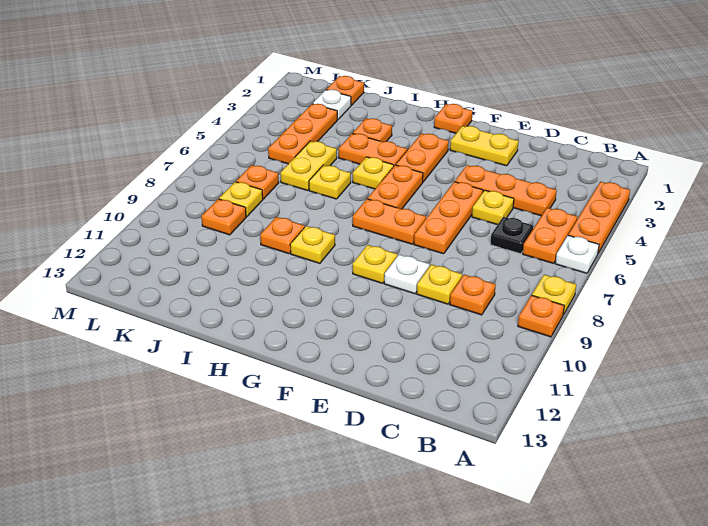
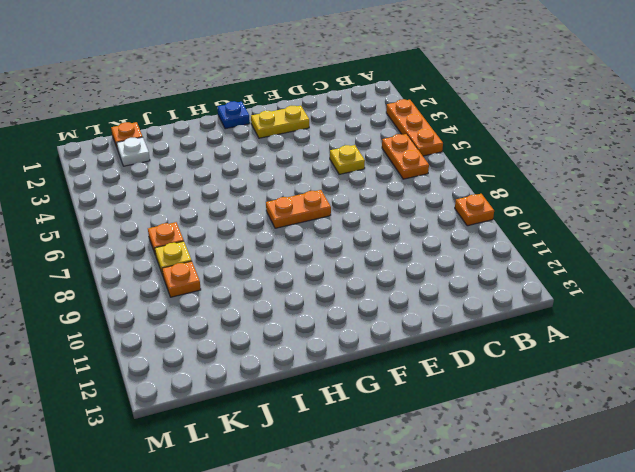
blue plate G1 level 1 -> orange plate G1 level 1
none -> white plate A6 level 1
none -> yellow plate A8 level 1
none -> orange plate C4:E4 level 1
none -> black plate C6 level 1

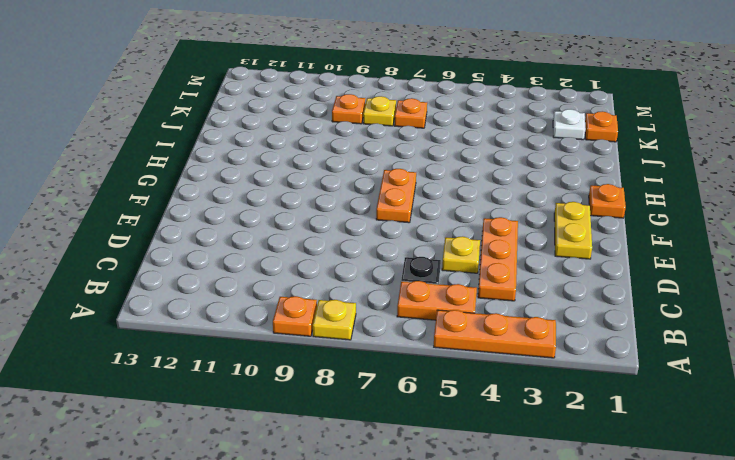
none -> white plate A6 level 1
none -> orange plate C9 level 1
none -> yellow plate D9 level 1
none -> orange plate E5:E7 level 1

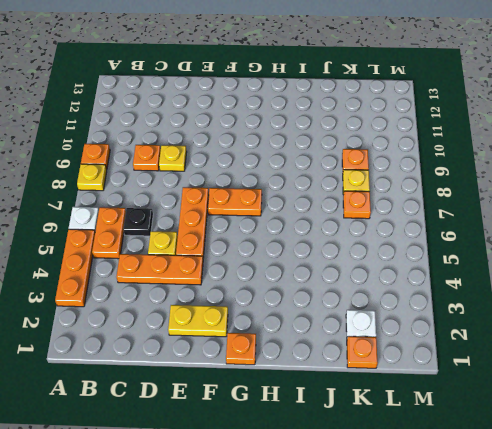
none -> white plate E9 level 1
none -> yellow plate F9 level 1
none -> orange plate G3:G4 level 1
none -> orange plate G5:G6 level 1

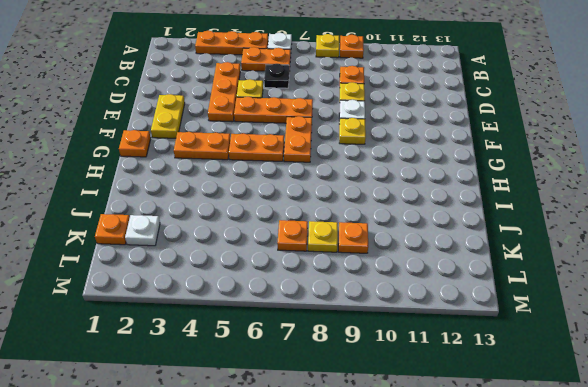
none -> orange plate H4:I4 level 1
none -> yellow plate H5 level 1
none -> yellow plate H9 level 1
none -> orange plate I3 level 1

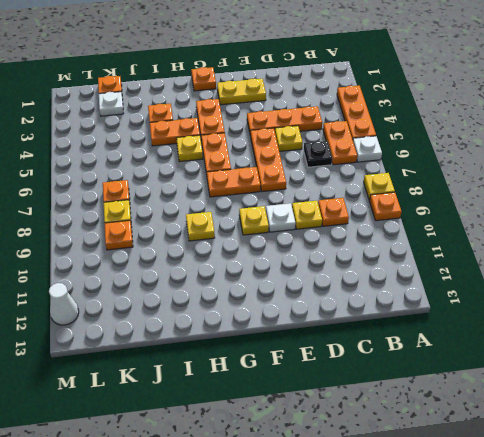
white cone M12 level 1 -> none
none -> yellow plate I6 level 1
none -> orange plate I9 level 1
none -> yellow plate J5:J6 level 1
none -> orange plate K3:K5 level 1

